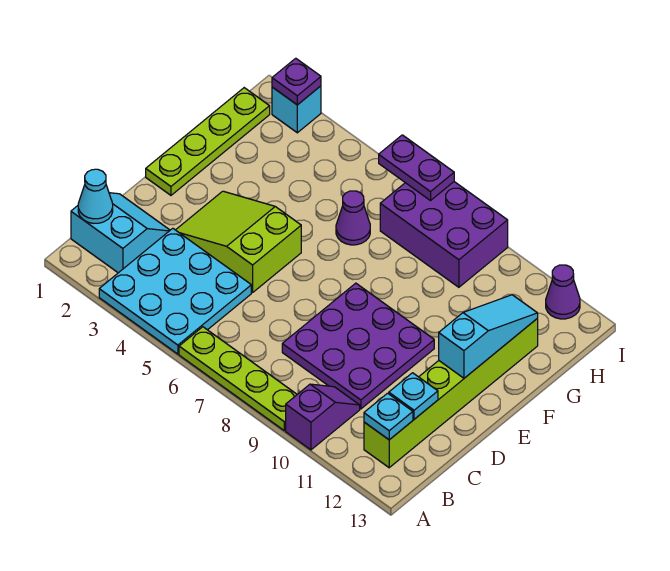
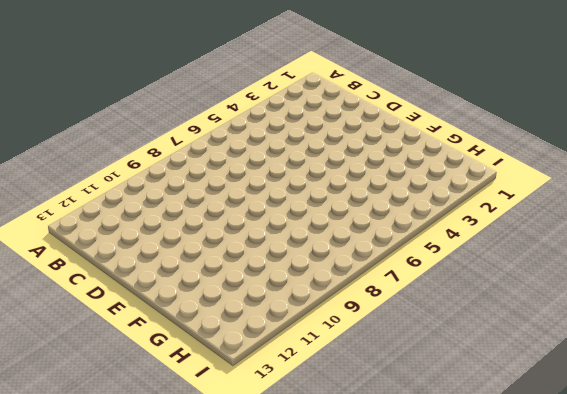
none -> cyan plate A3:C5 level 1
none -> lime plate A6:A9 level 1
none -> purple slope A10:B10 level 1 top A

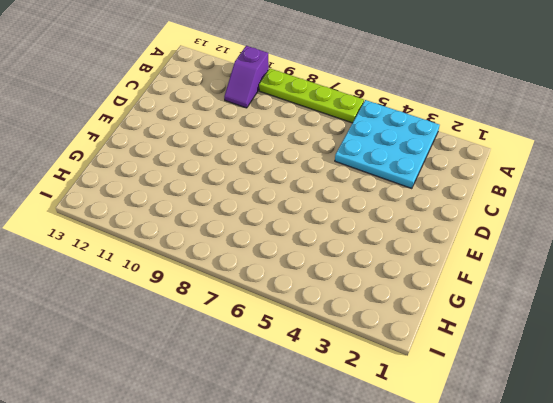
none -> cyan slope B1:C2 level 1 top B
none -> lime brick B12:G12 level 1
none -> purple plate C8:E10 level 1

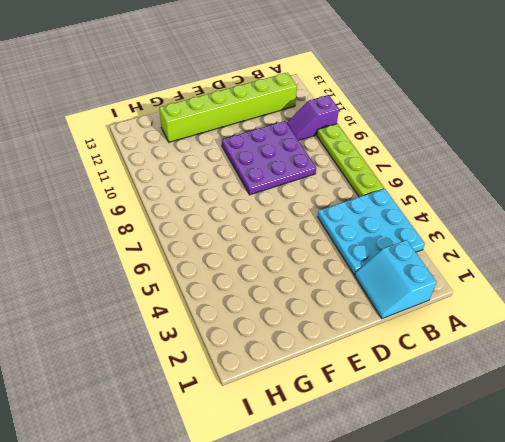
none -> lime slope D3:E5 level 1 top 5
none -> lime plate E1:H1 level 1
none -> purple cone G6 level 1

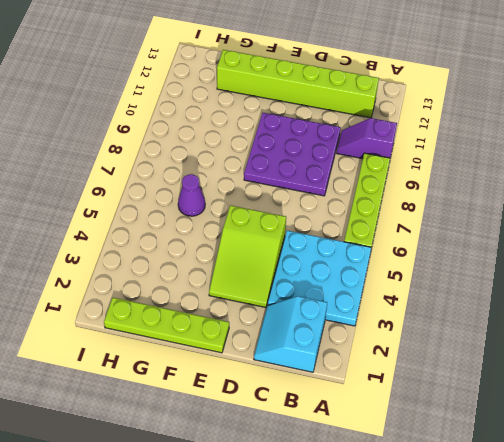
none -> purple brick H7:I9 level 1
none -> cyan brick I2 level 1
none -> purple cone I12 level 1

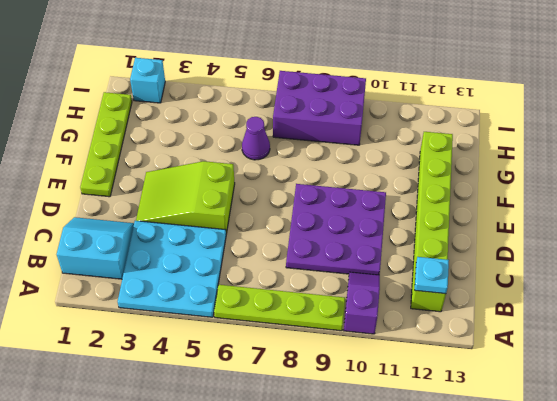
none -> purple cone I12 level 1
none -> cyan cone B1 level 2
none -> cyan plate C12 level 2

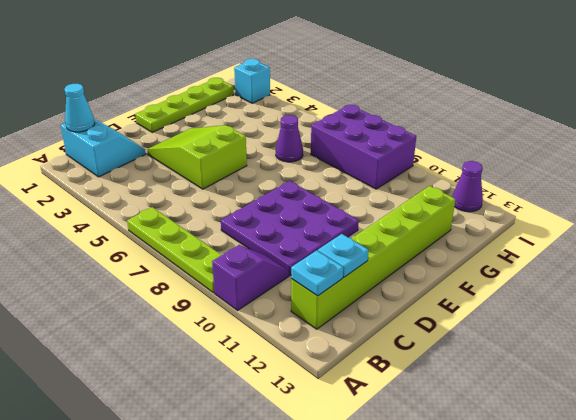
none -> cyan plate A3:C5 level 1
none -> cyan slope E12:G12 level 2 top E
none -> purple plate I2 level 2

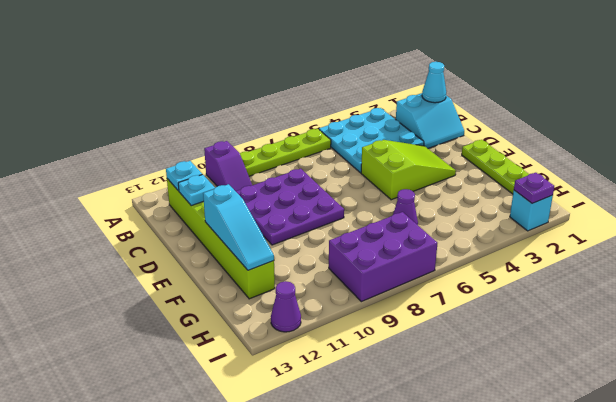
none -> purple plate I6:I7 level 2

